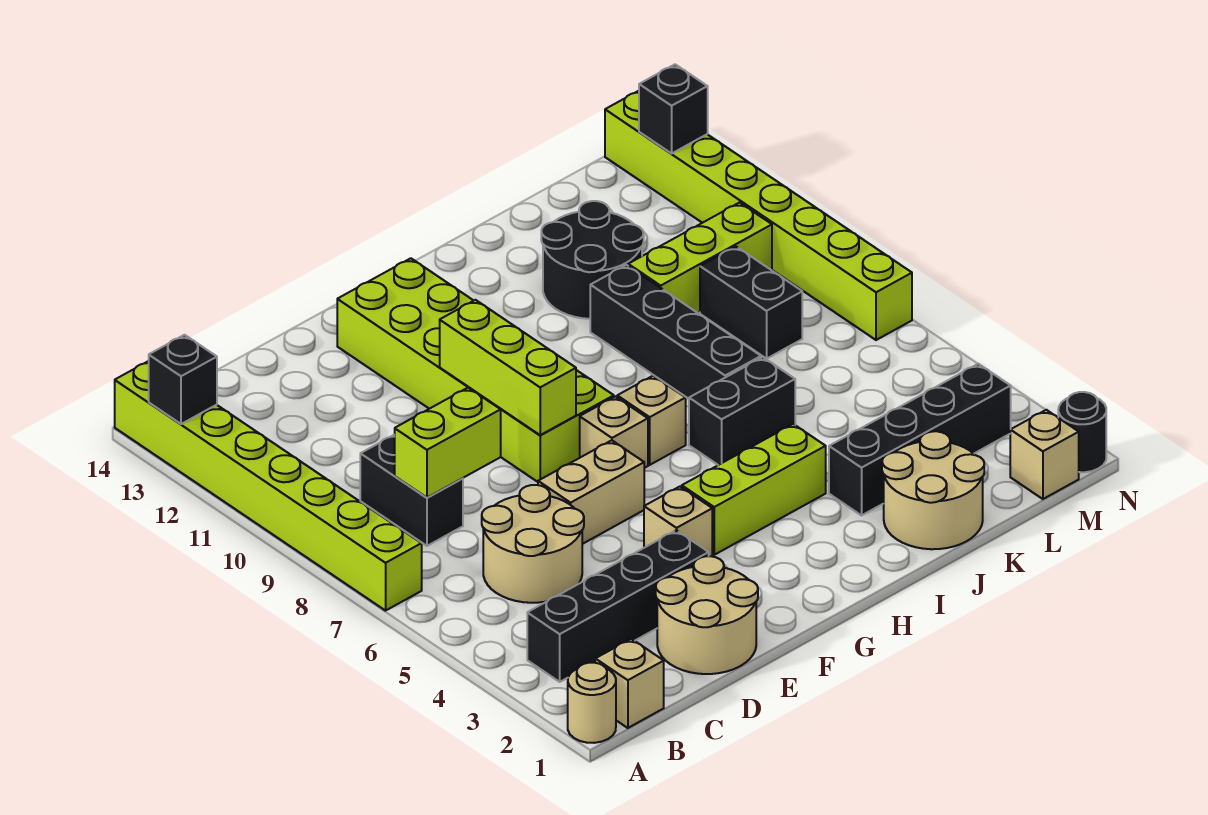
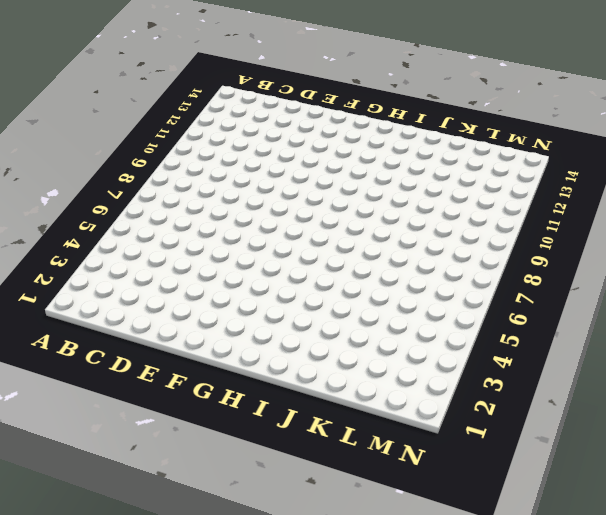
none -> tan round brick A1 level 1
none -> lime brick A7:A14 level 1
none -> tan brick B1 level 1

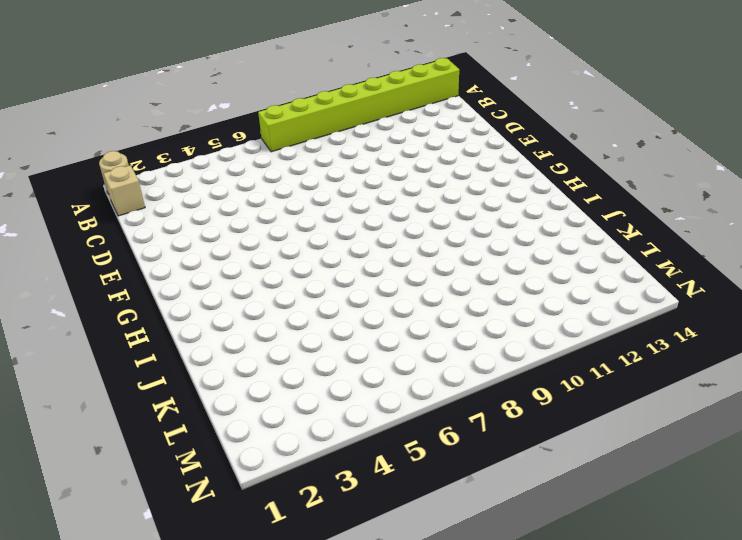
none -> black brick B3:E3 level 1
none -> tan round brick C5:D6 level 1
none -> black brick C8:C9 level 1

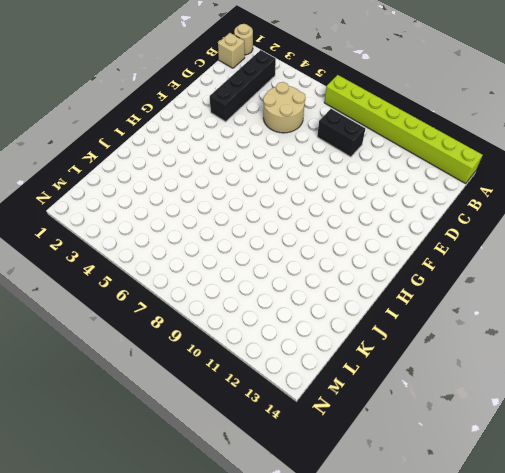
none -> tan round brick D1:E2 level 1
none -> tan brick E6:F6 level 1
none -> tan brick F4 level 1

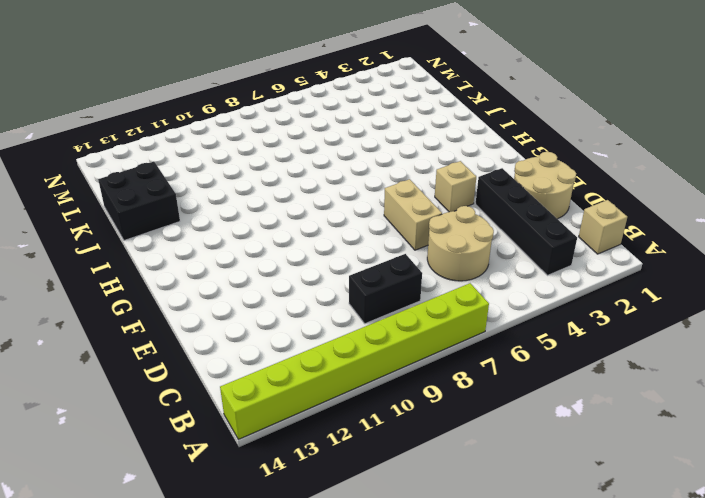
black brick J13:K14 level 1 -> none
none -> tan round brick A1 level 1
none -> lime brick F8:G13 level 1
none -> lime brick G4:I4 level 1

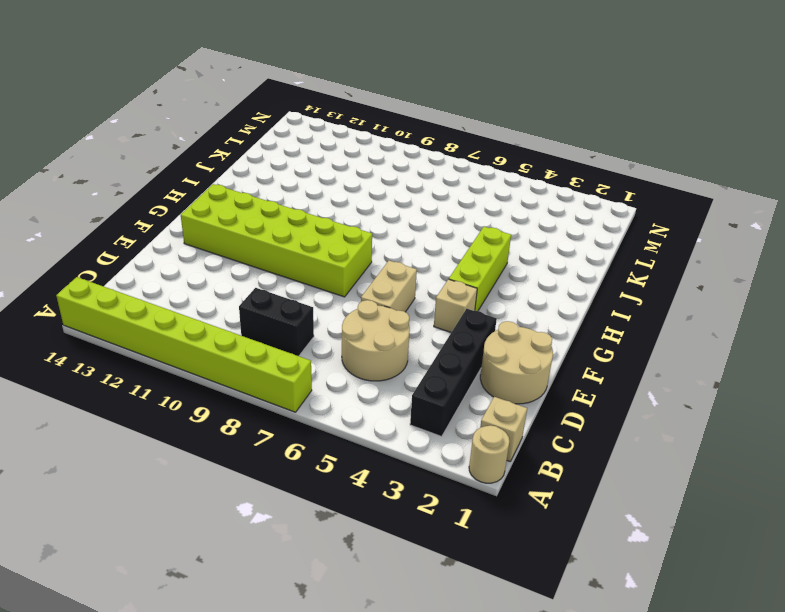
none -> tan brick G7 level 1
none -> tan brick H7 level 1
none -> black brick I6:J6 level 1

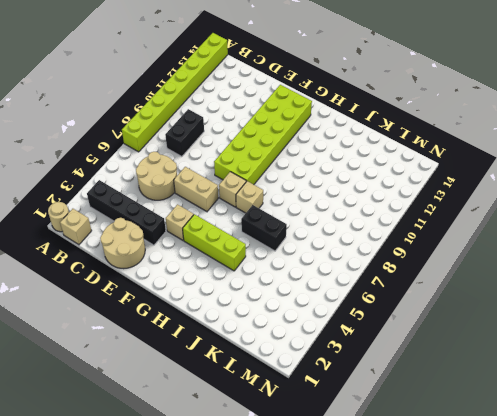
none -> tan round brick J1:K2 level 1
none -> black brick J3:M3 level 1
none -> black brick J7:J10 level 1

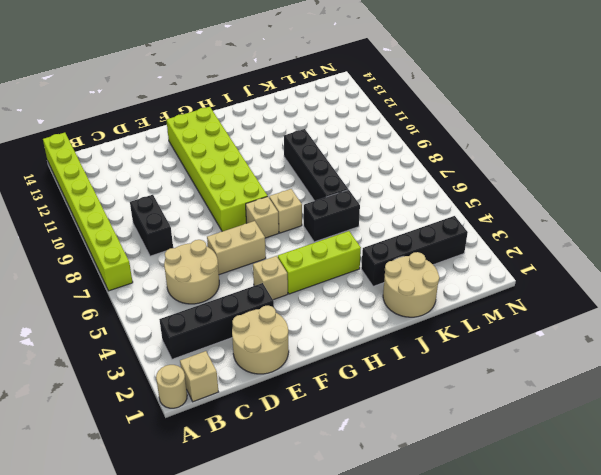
none -> black round brick J11:K12 level 1
none -> lime brick K10:M10 level 1
none -> black brick L8:L9 level 1

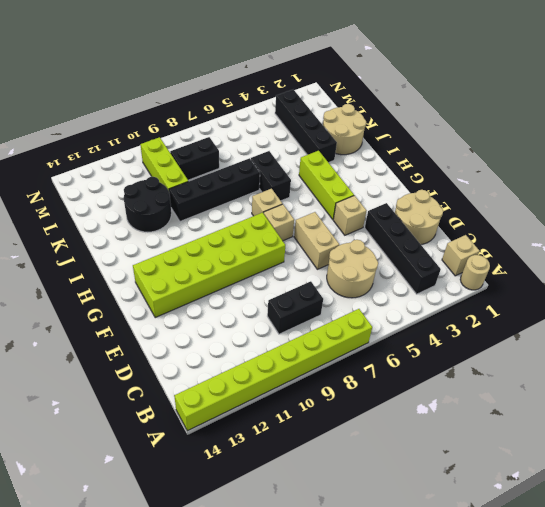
none -> tan brick M1 level 1
none -> black round brick N1 level 1
none -> lime brick N7:N14 level 1

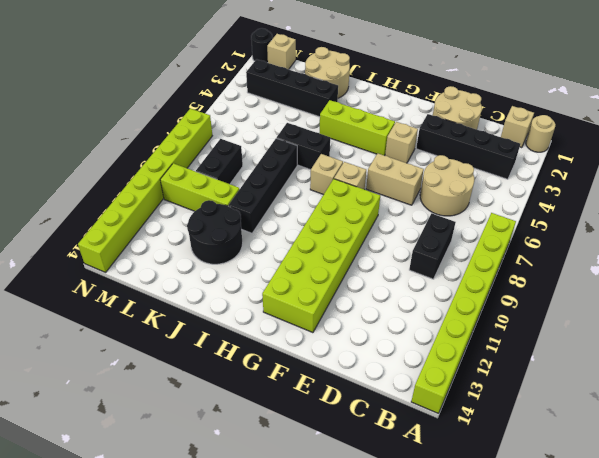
none -> black brick A13 level 2
none -> lime brick C8:D8 level 2
none -> lime brick F8:F10 level 2

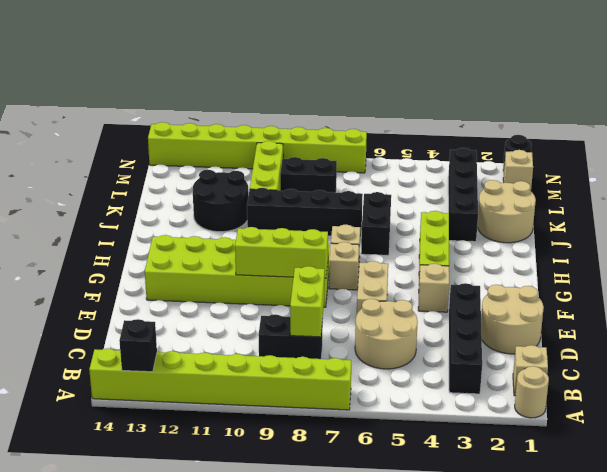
none -> black brick N13 level 2

